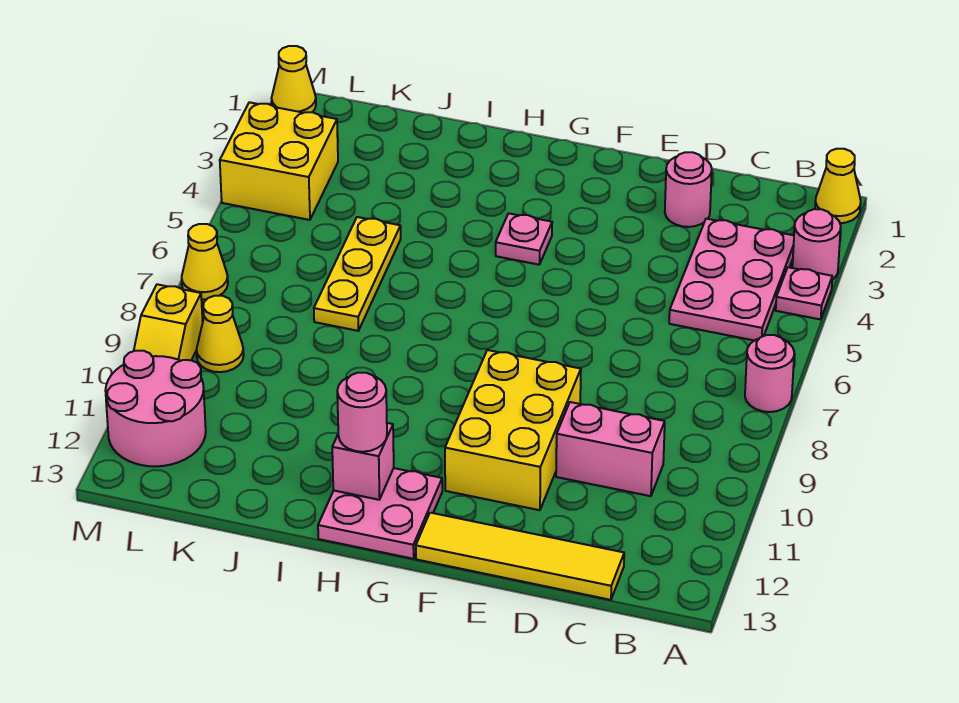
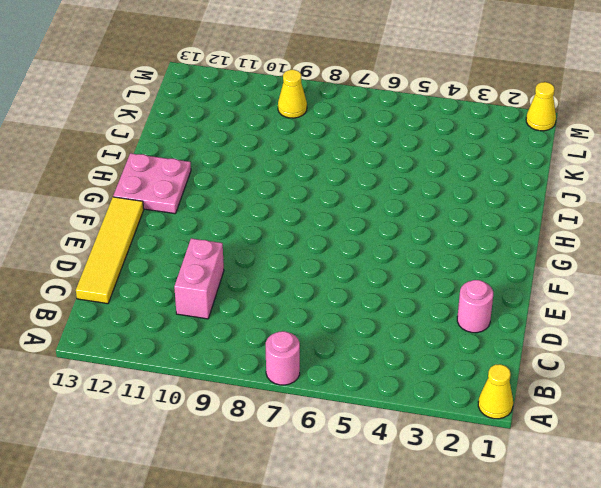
none -> pink round brick A3 level 1
none -> pink plate A4 level 1
none -> pink plate B3:C5 level 1

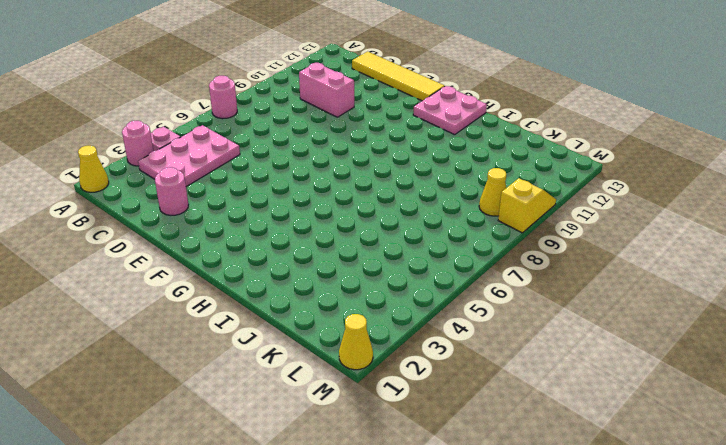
none -> yellow brick E9:F11 level 1
none -> pink plate G4 level 1
none -> yellow plate J5:J7 level 1

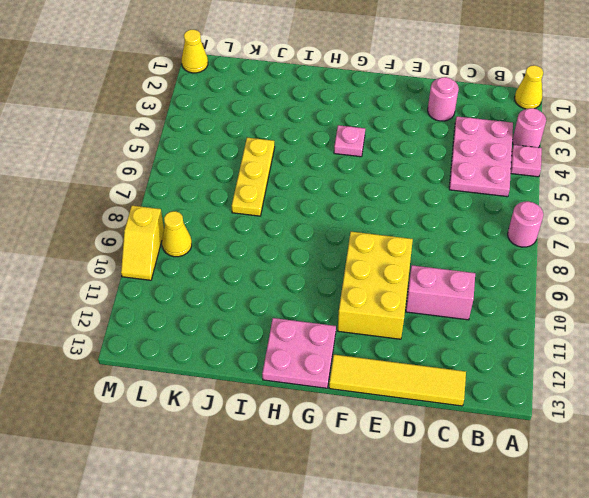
none -> yellow brick L3:M4 level 1
none -> pink round brick L11:M12 level 1
none -> yellow cone M7 level 1

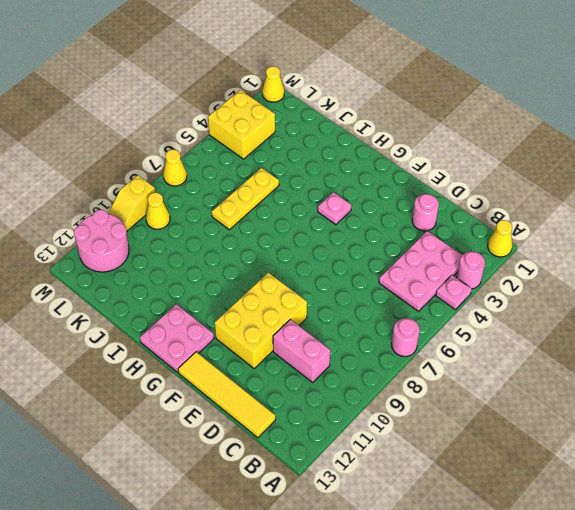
none -> pink brick H12 level 2
none -> pink round brick H12 level 3

